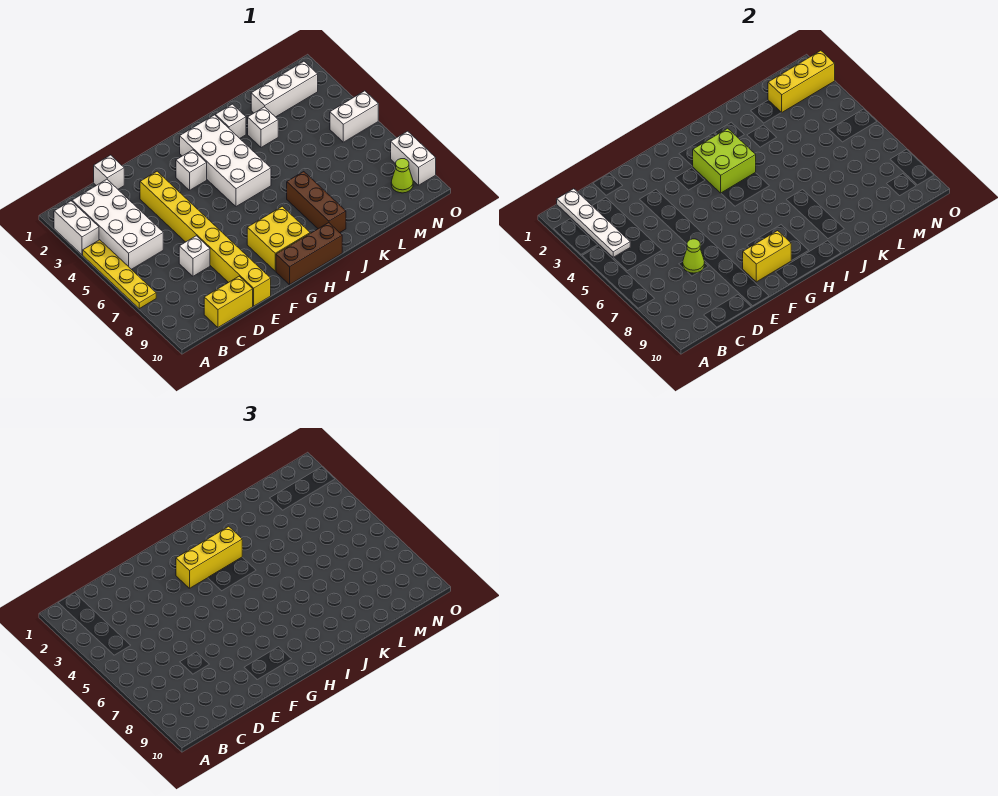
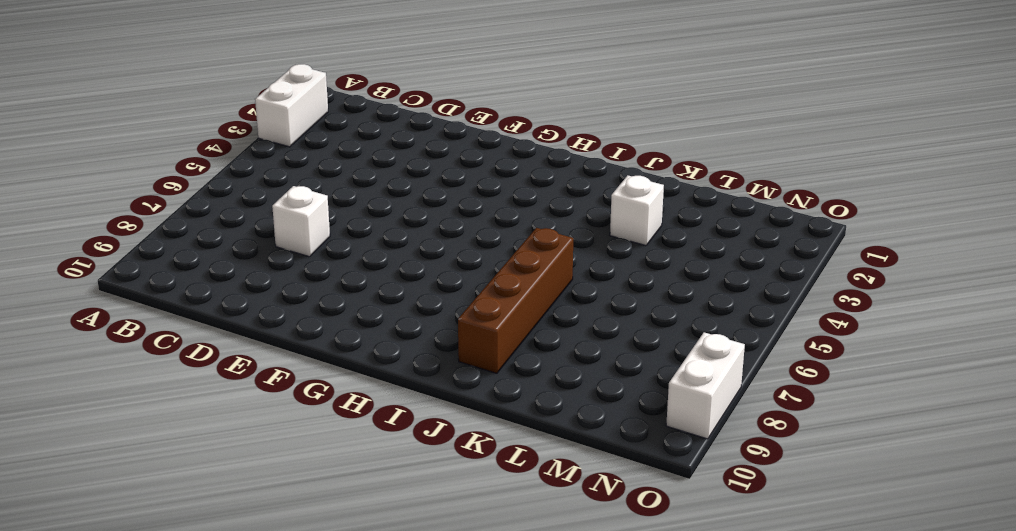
brown brick J6:J9 level 1 -> brown brick J7:J9 level 1
none -> yellow plate A4:A7 level 1
none -> white brick B2:C5 level 1
none -> yellow brick C10:D10 level 1

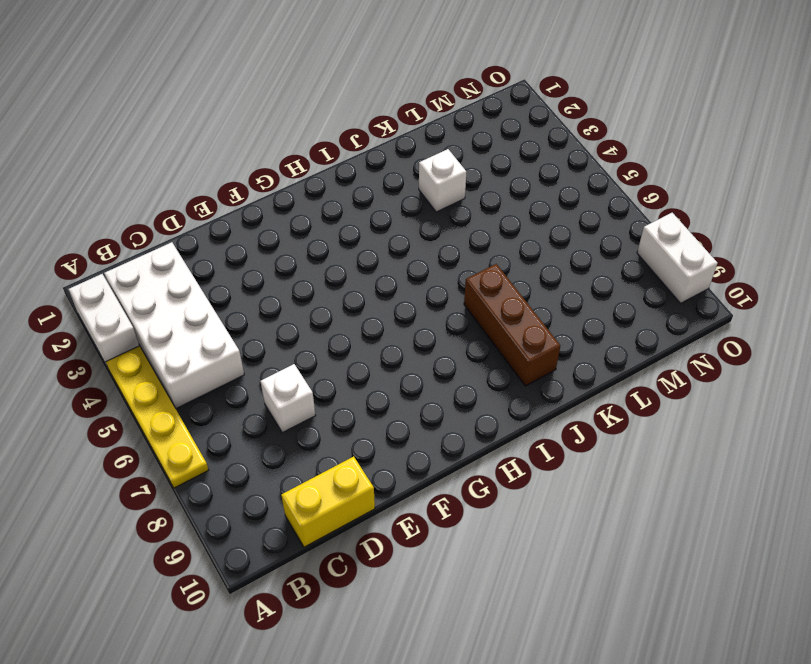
none -> white brick D1 level 1
none -> yellow brick E3:E10 level 1
none -> white brick G3 level 1

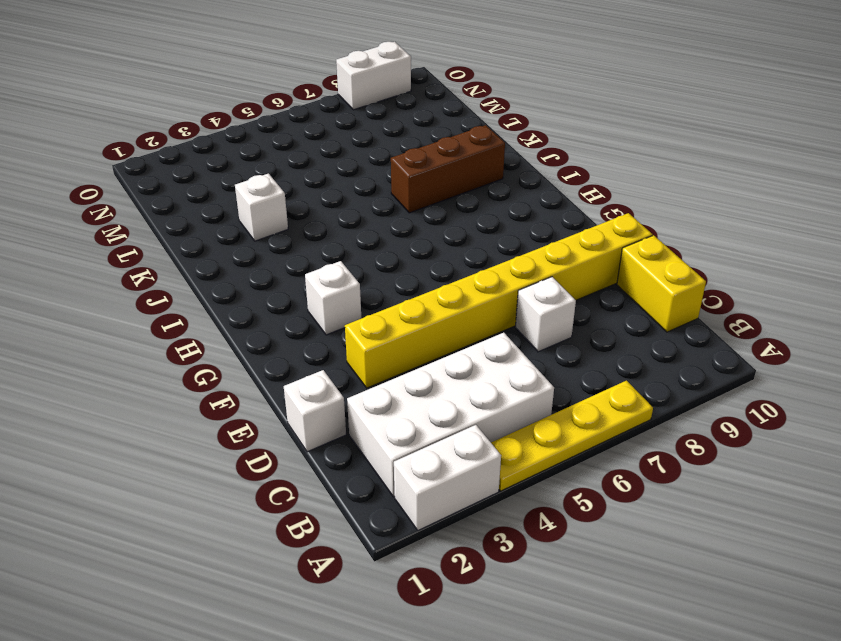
none -> yellow brick G8:H9 level 1
none -> brown brick G10:I10 level 1
none -> white brick H2:I5 level 1

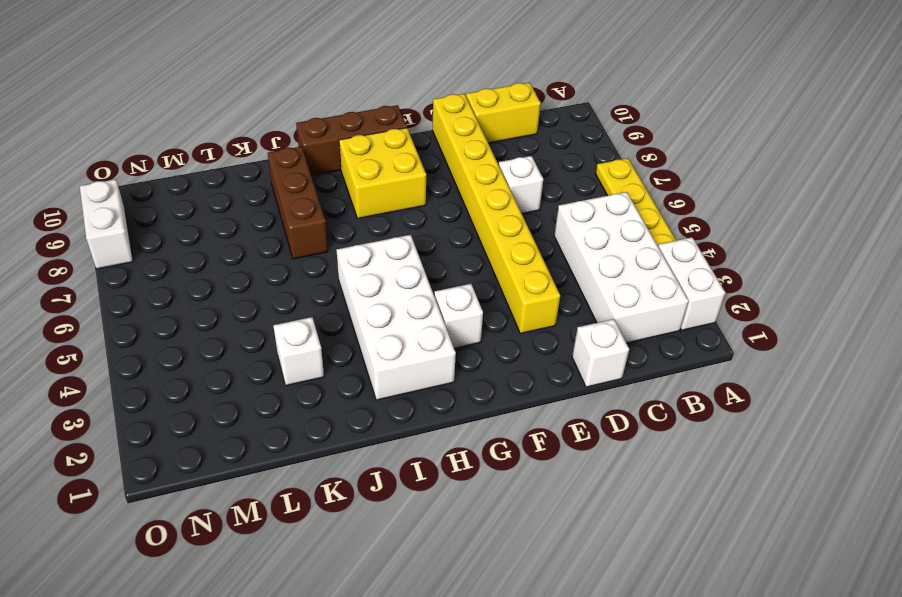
none -> white brick J2 level 1
none -> white brick L2:N2 level 1
none -> white brick N5:O5 level 1

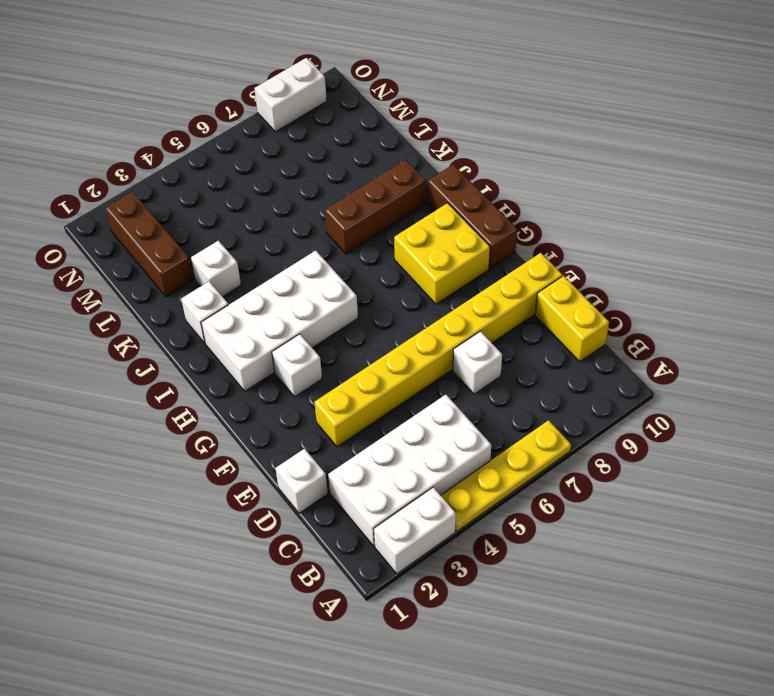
brown brick L2:N2 level 1 -> white brick L2:N2 level 1
none -> white brick N5:O5 level 1
none -> lime cone N9 level 1
none -> white plate B1:B4 level 2

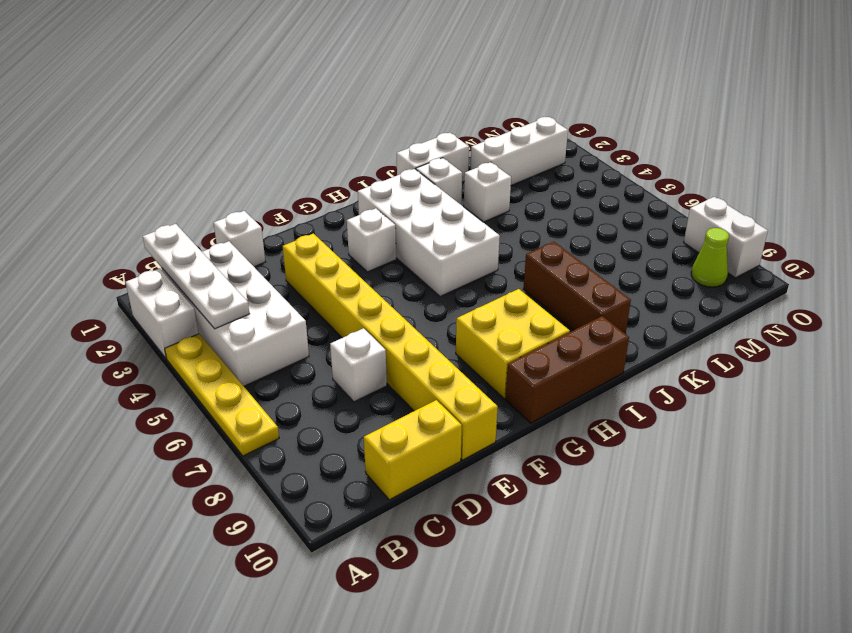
white brick J1:K1 level 1 -> white brick N5:O5 level 1
none -> lime cone D7 level 2
none -> yellow brick F9:G9 level 2
none -> lime brick H3:I4 level 2

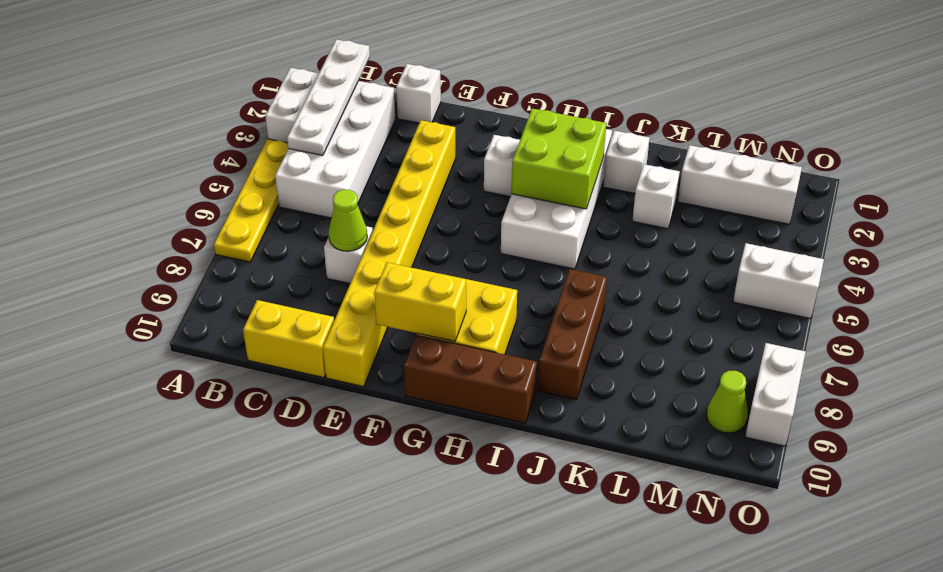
none -> yellow brick M2:O2 level 2
none -> yellow brick G3:I3 level 3

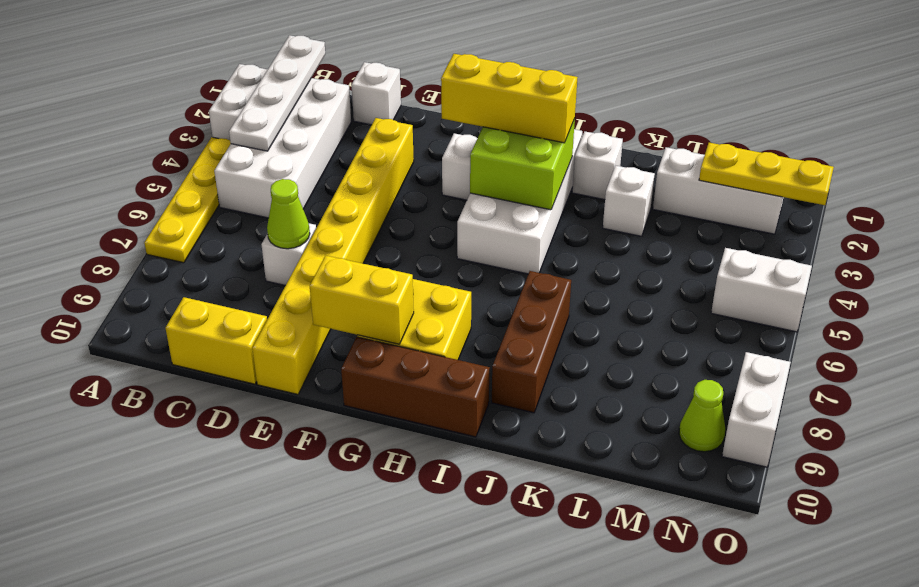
yellow plate M2:O2 level 2 -> yellow brick M2:O2 level 2

